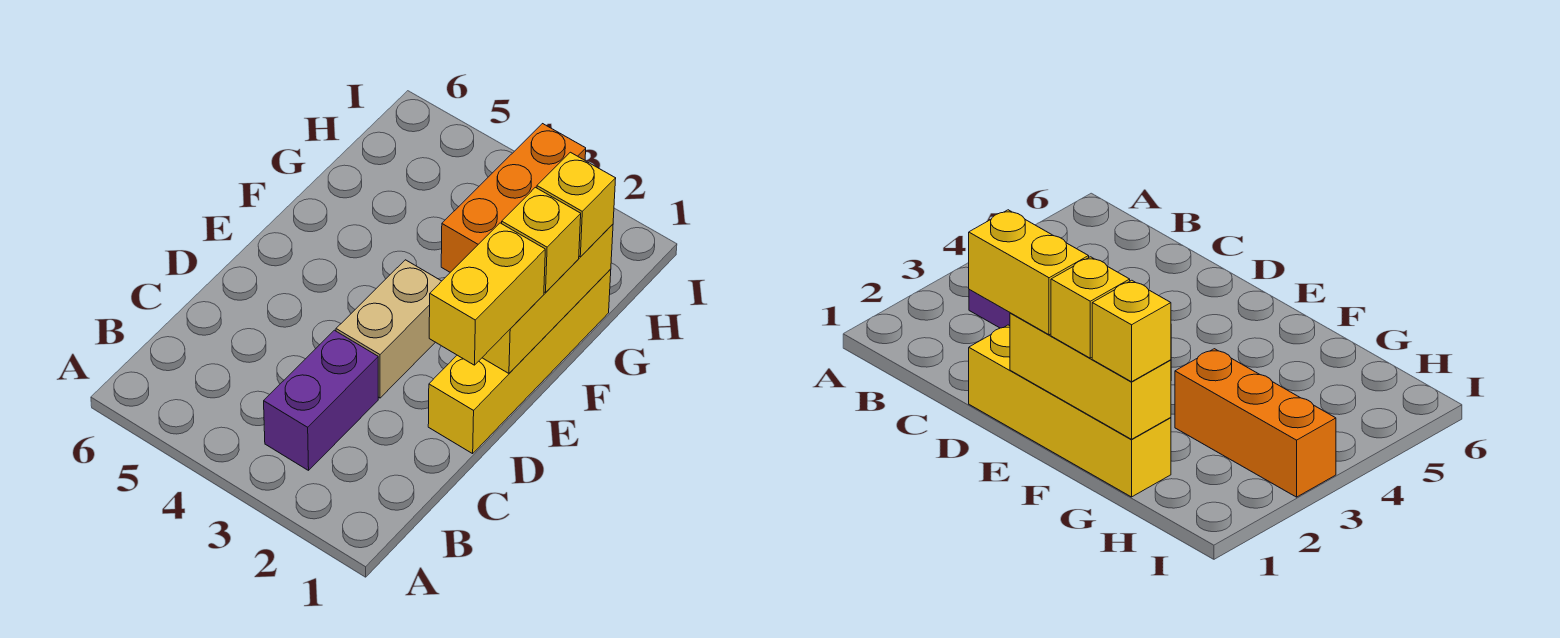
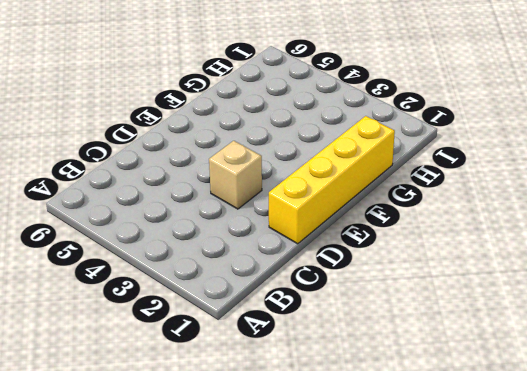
tan brick D3 level 1 -> tan brick D3:E3 level 1
none -> purple brick B3:C3 level 1
none -> orange brick G3:I3 level 1

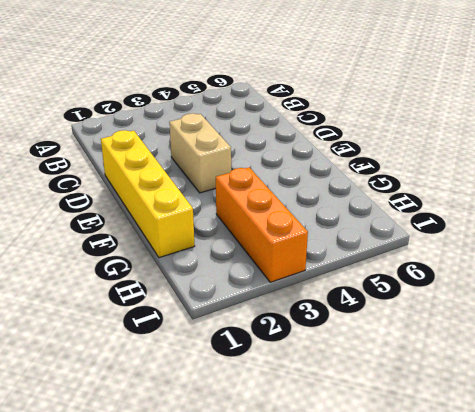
none -> purple brick B3:C3 level 1
none -> yellow brick E1:G1 level 2

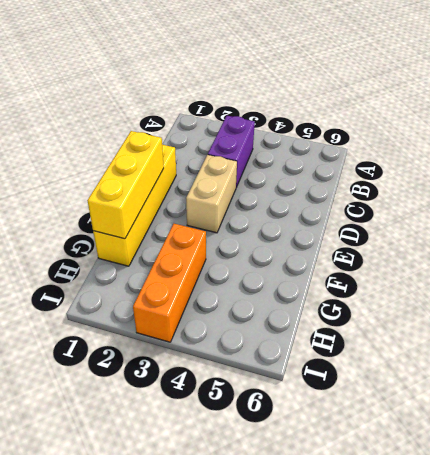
none -> yellow brick D1:E1 level 3
none -> yellow brick F1 level 3

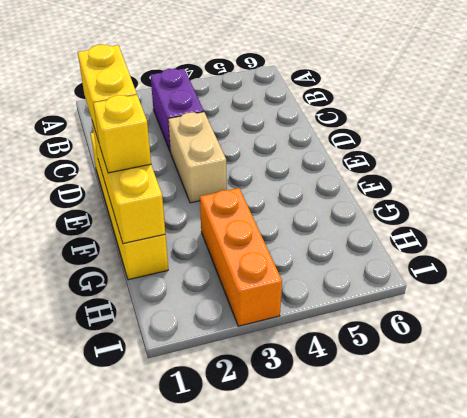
none -> yellow brick G1 level 3

